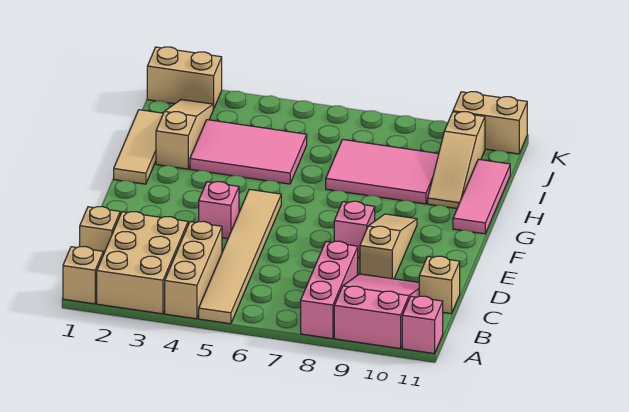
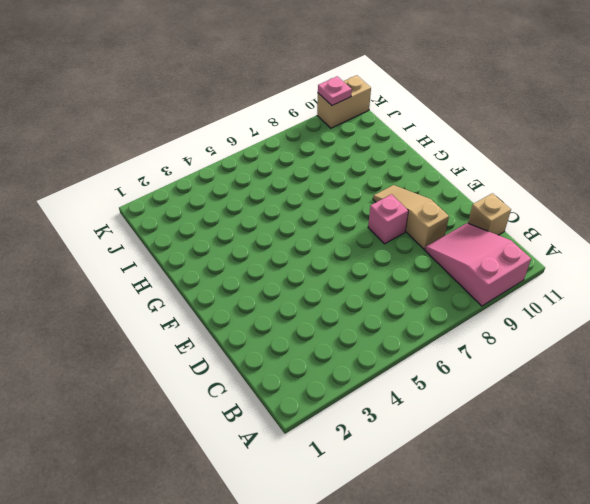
pink plate K10 level 2 -> none
none -> tan brick A1 level 1
none -> tan brick A2:C3 level 1
none -> tan brick A4:C4 level 1

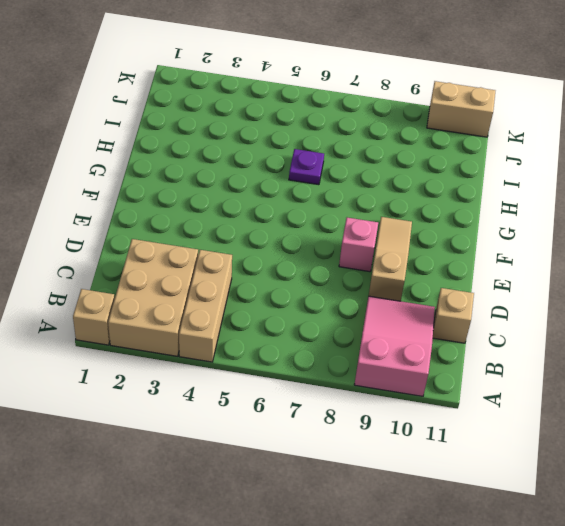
purple plate H6 level 1 -> none
none -> tan tile A5:F5 level 1
none -> pink brick A8:C8 level 1
none -> pink brick A11 level 1

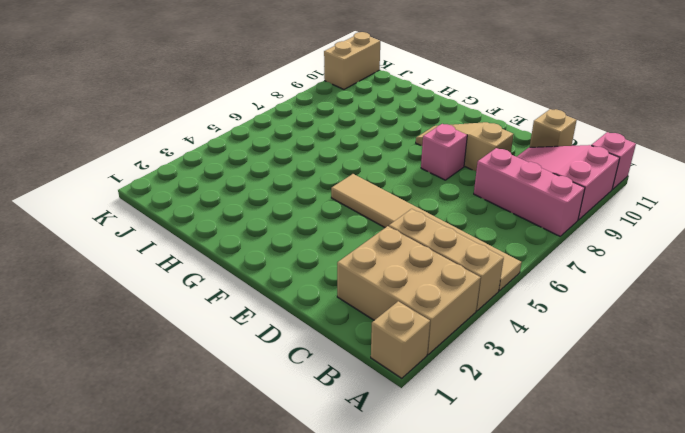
none -> tan brick C1 level 1
none -> pink brick E4 level 1
none -> tan tile G1:I1 level 1

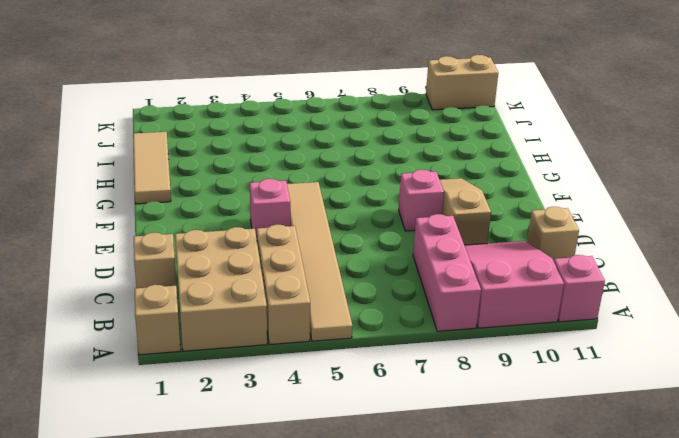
none -> pink tile G11:I11 level 1
none -> tan slope H2:J2 level 1 top H
none -> pink tile H3:I5 level 1

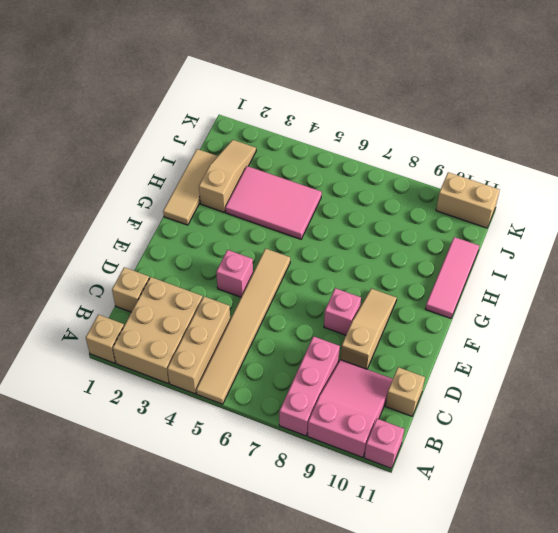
none -> pink tile H7:I9 level 1
none -> tan slope H10:J10 level 1 top J
none -> tan brick K1:K2 level 1

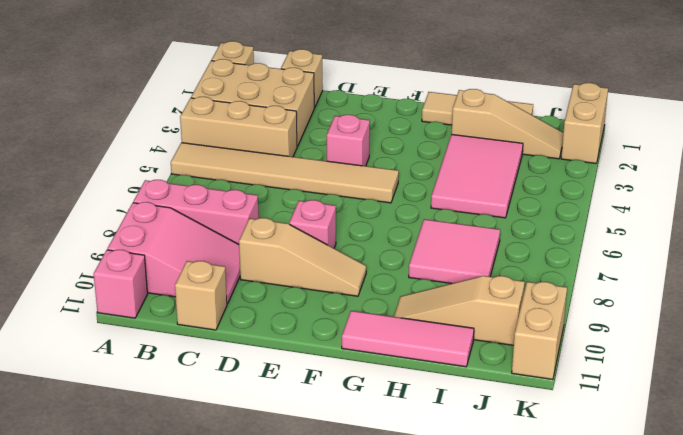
pink tile H7:I8 level 1 -> pink tile H7:I9 level 1

